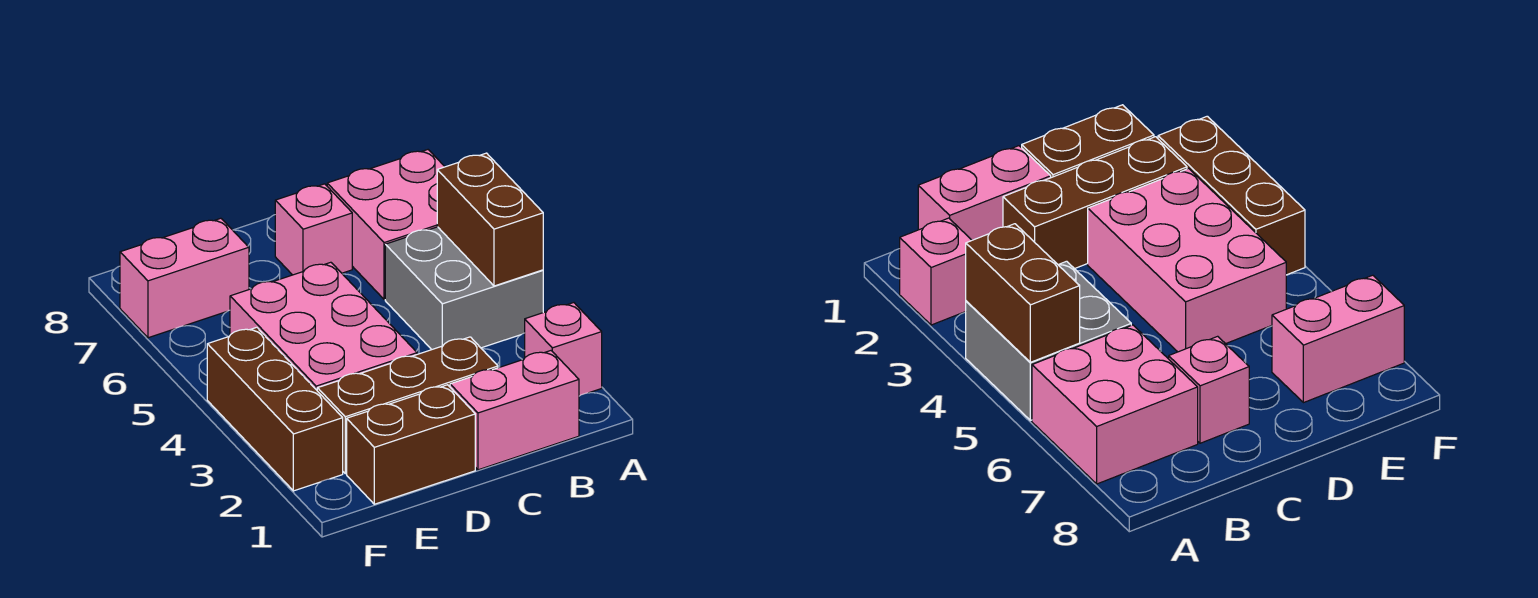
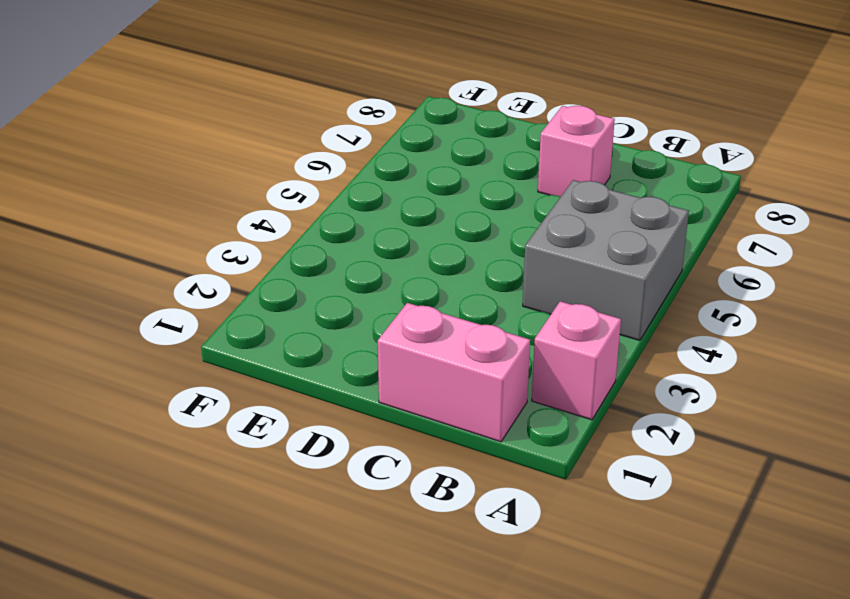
none -> pink brick A6:B7 level 1
none -> brown brick C2:E2 level 1

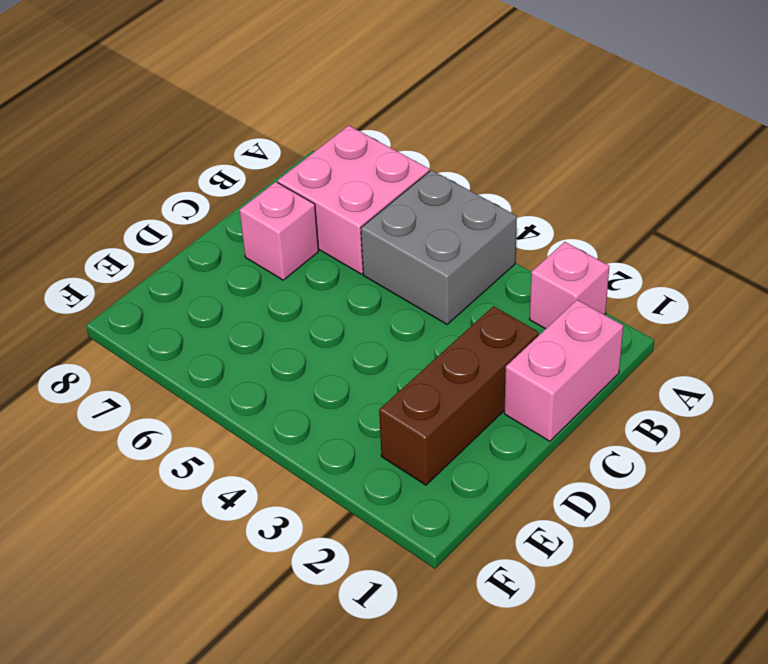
none -> brown brick D1:E1 level 1
none -> pink brick D3:E5 level 1

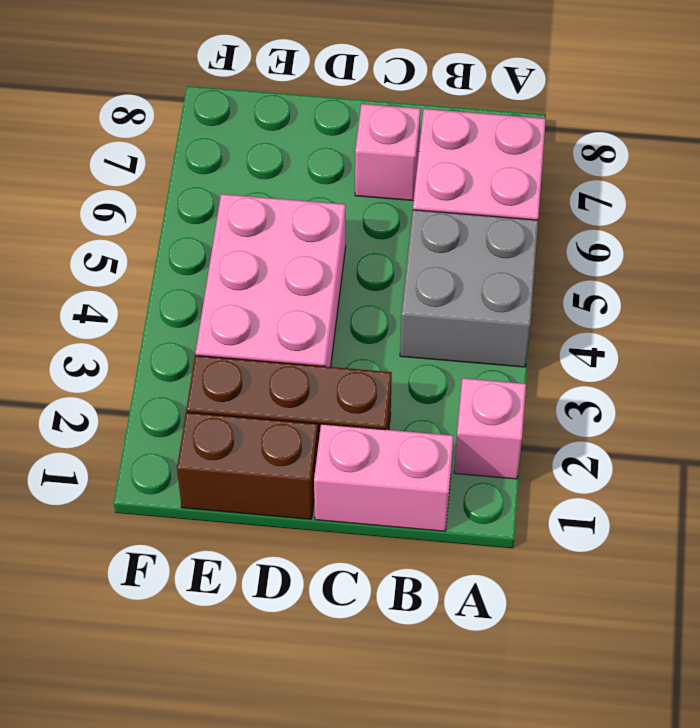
none -> pink brick E7:F7 level 1
none -> brown brick F2:F4 level 1

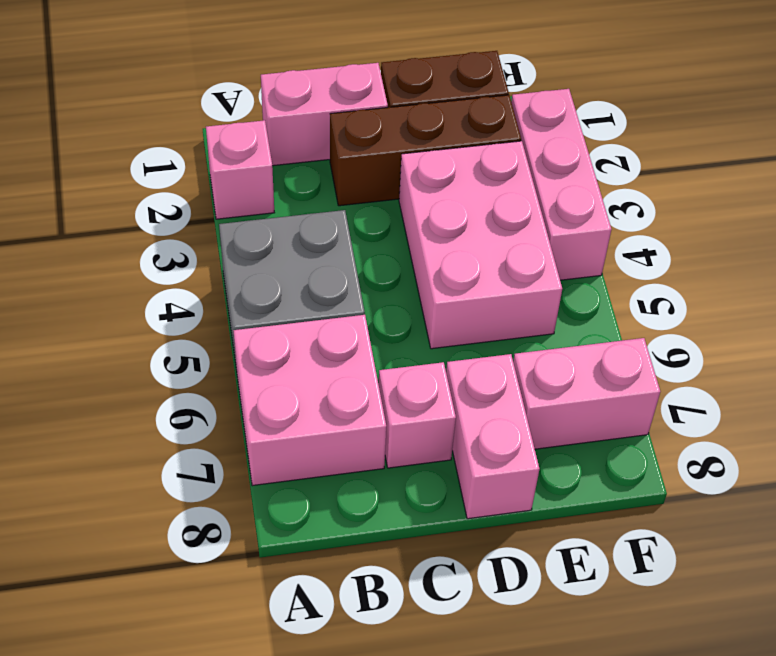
pink brick D7:D8 level 1 -> none
pink brick F2:F4 level 1 -> brown brick F2:F4 level 1
none -> brown brick A4:A5 level 2

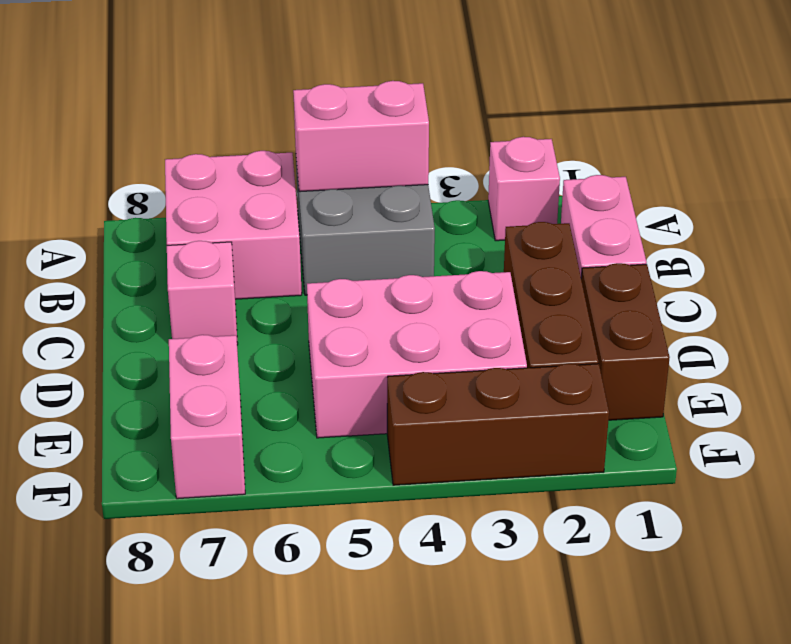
pink brick A4:A5 level 2 -> brown brick A4:A5 level 2

